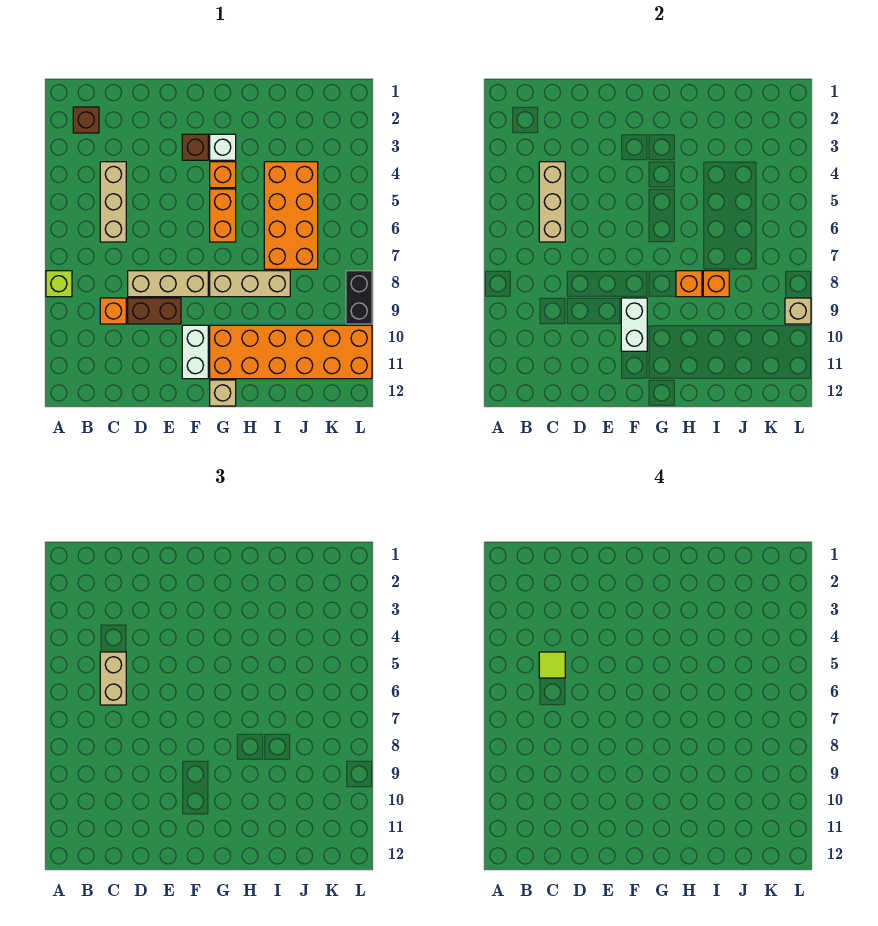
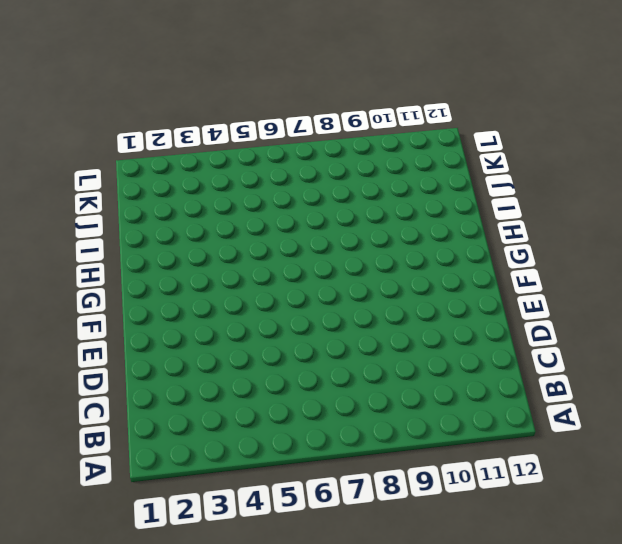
none -> lime brick A8 level 1
none -> brown brick B2 level 1
none -> tan brick C4:C6 level 1

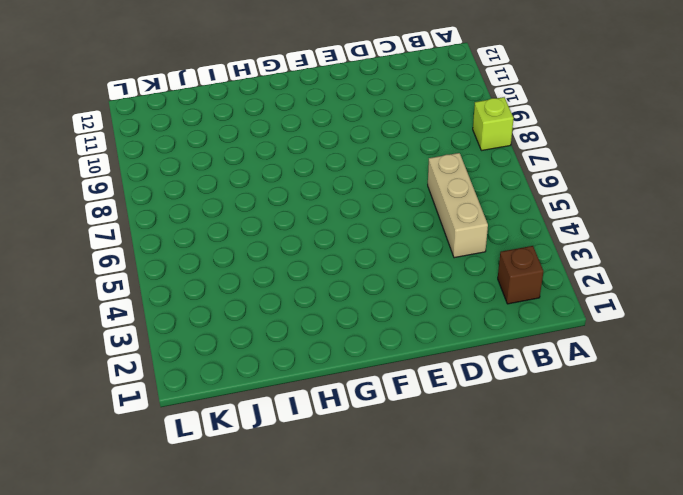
none -> orange brick C9 level 1
none -> tan brick D8:F8 level 1
none -> brown brick D9:E9 level 1

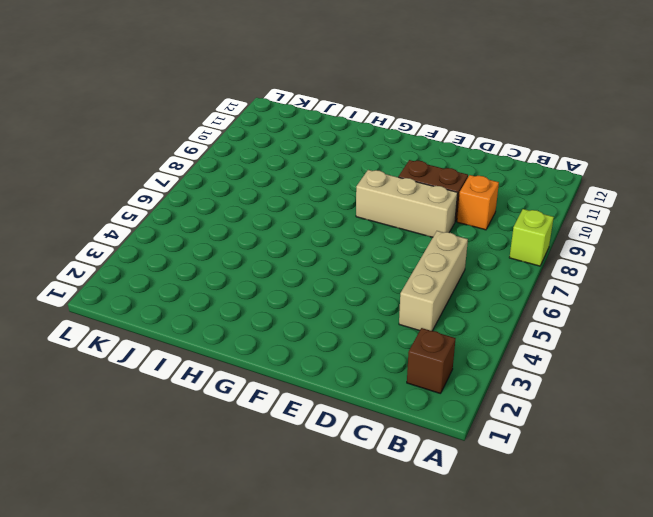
none -> brown brick F3 level 1
none -> white brick F10:F11 level 1
none -> white brick G3 level 1

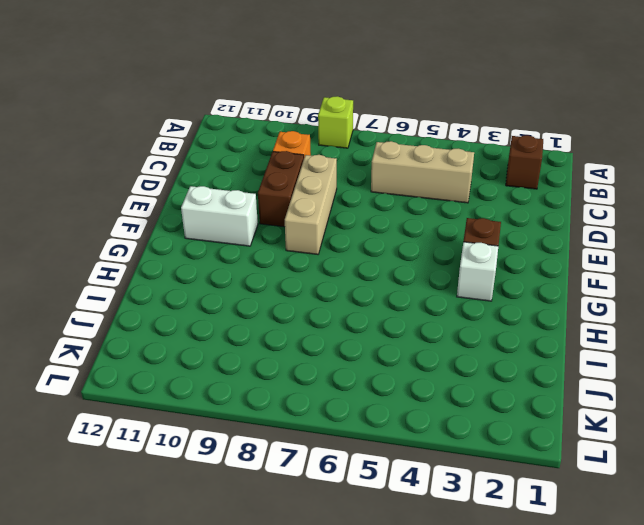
none -> orange brick G4 level 1
none -> orange brick G5:G6 level 1
none -> tan brick G8:I8 level 1

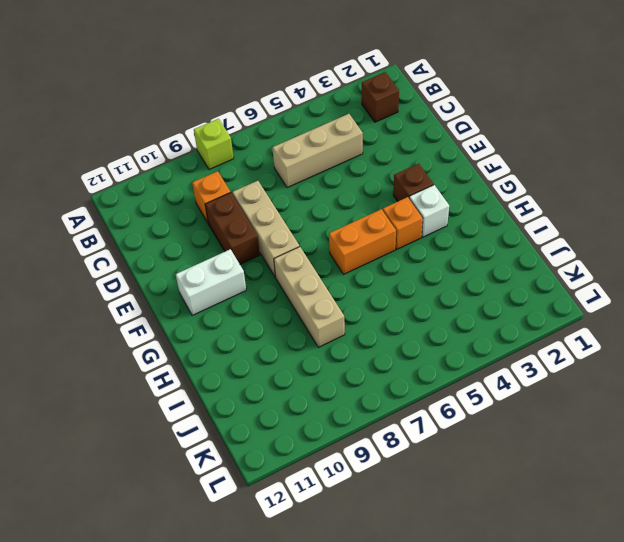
none -> orange brick G10:L11 level 1
none -> tan brick G12 level 1
none -> orange brick I4:J7 level 1

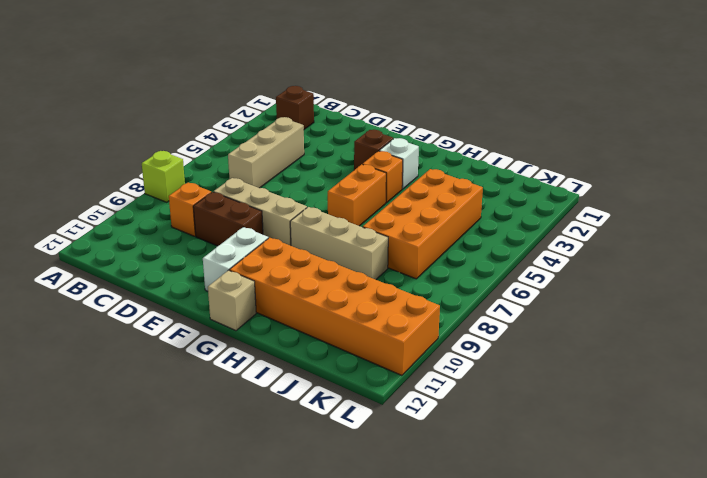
none -> black brick L8:L9 level 1
none -> tan brick C4:C6 level 2
none -> white brick F9:F10 level 2

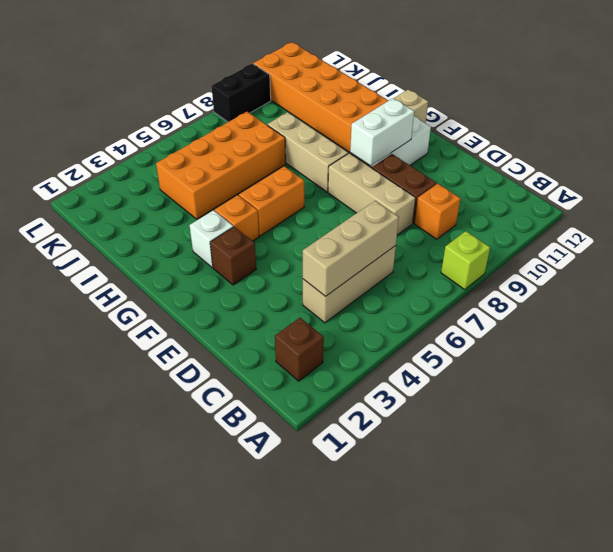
none -> orange brick H8 level 2
none -> orange brick I8 level 2
none -> tan brick L9 level 2

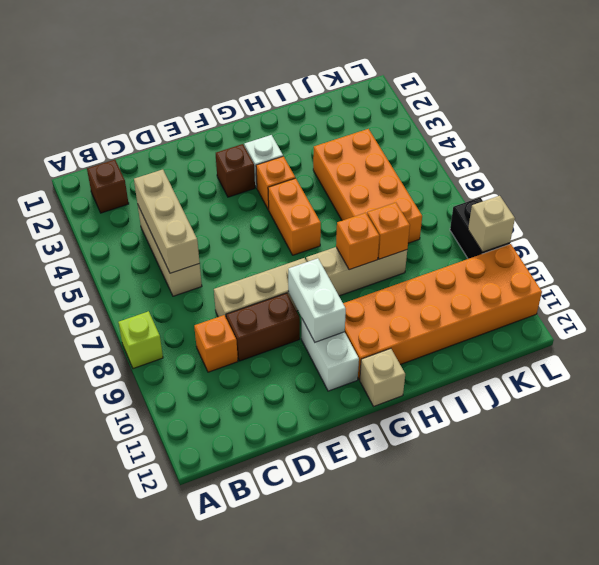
none -> tan brick C5:C6 level 3
none -> lime tile C5 level 4

